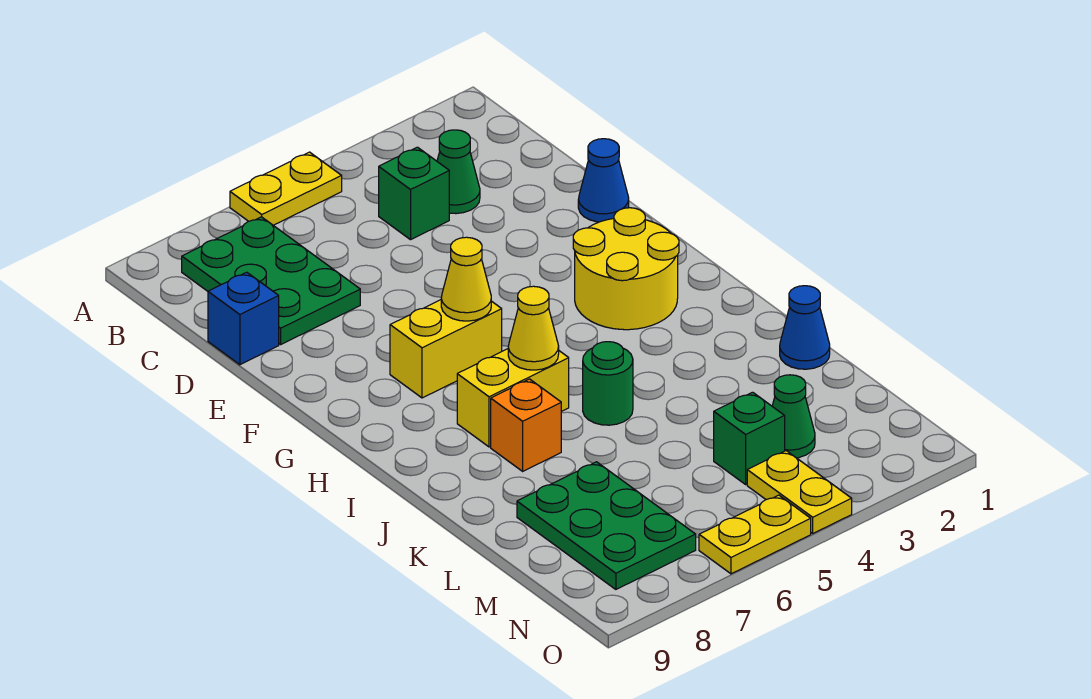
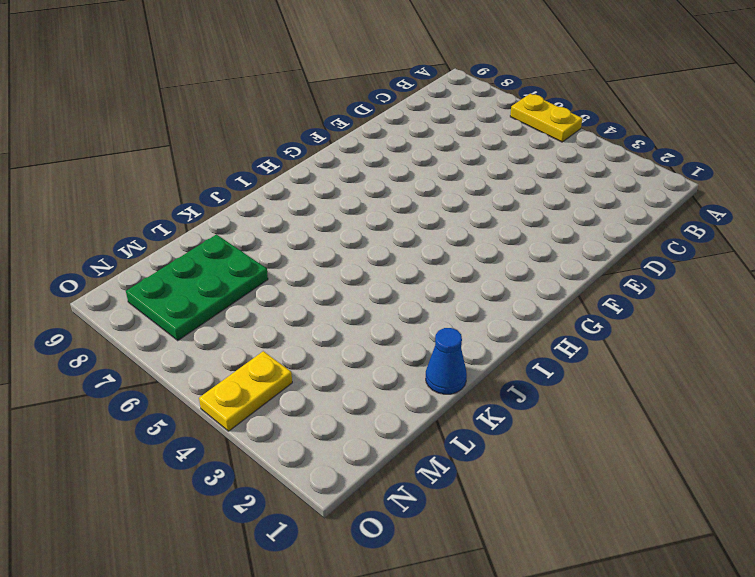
none -> green plate B7:D8 level 1
none -> green cone C3 level 1
none -> green brick C4 level 1

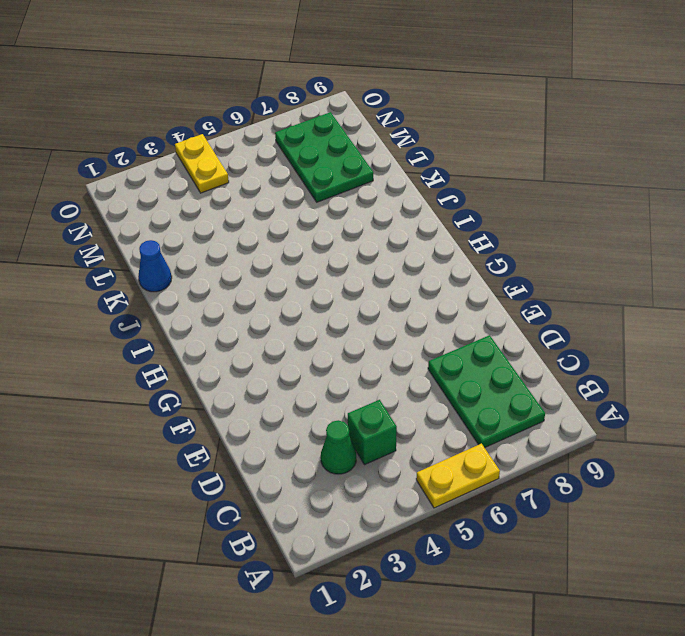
none -> blue brick D9 level 1
none -> blue cone E1 level 1
none -> yellow round brick G2:H3 level 1

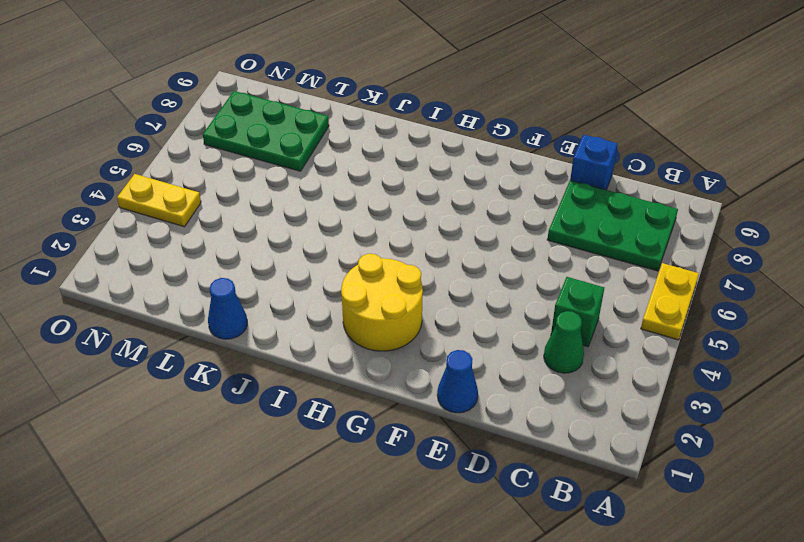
none -> yellow brick G6:G7 level 1
none -> yellow brick I6:I7 level 1
none -> green round brick J5 level 1

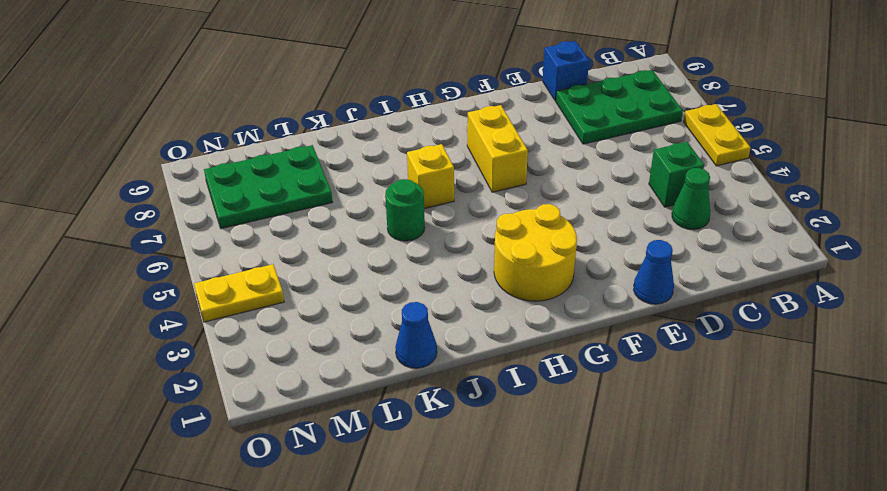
yellow brick I6 level 1 -> yellow brick I6:I7 level 1
none -> orange brick J7 level 1
none -> green cone M3 level 1
none -> green brick M4 level 1

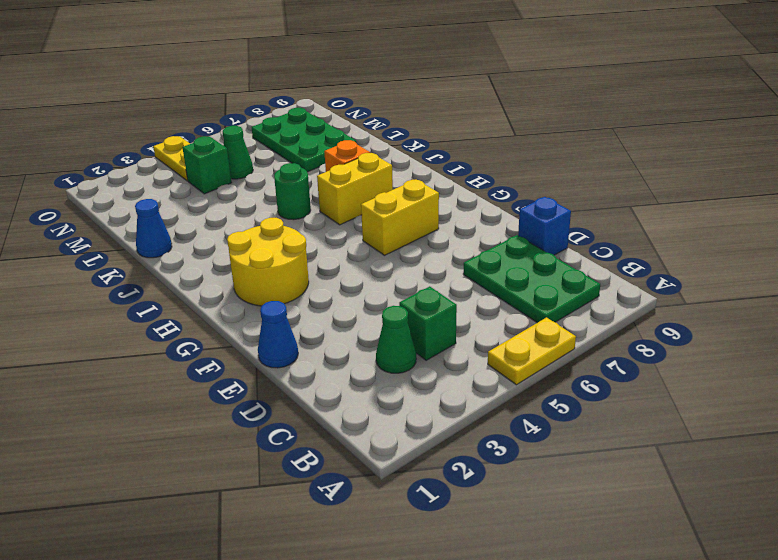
green cone M5 level 1 -> green cone M3 level 1
none -> yellow plate O5:O6 level 1
none -> yellow cone G6 level 2
none -> yellow cone I6 level 2

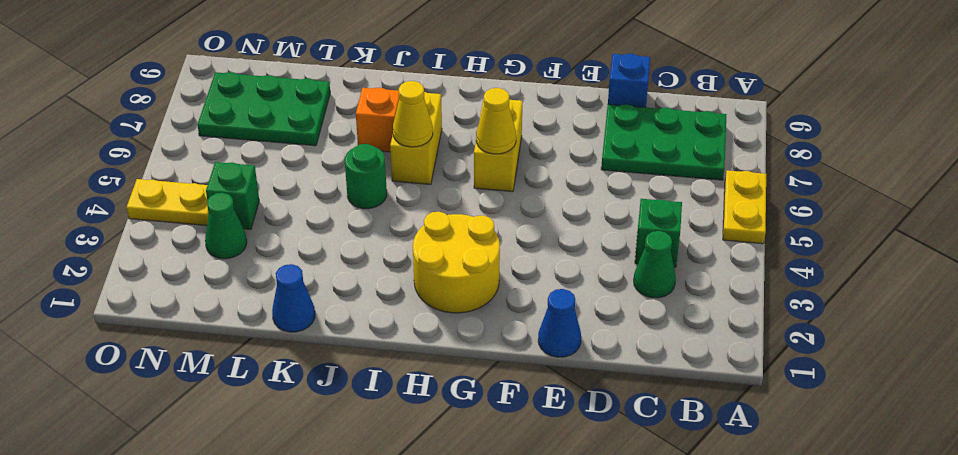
none -> yellow plate O5:O6 level 1

